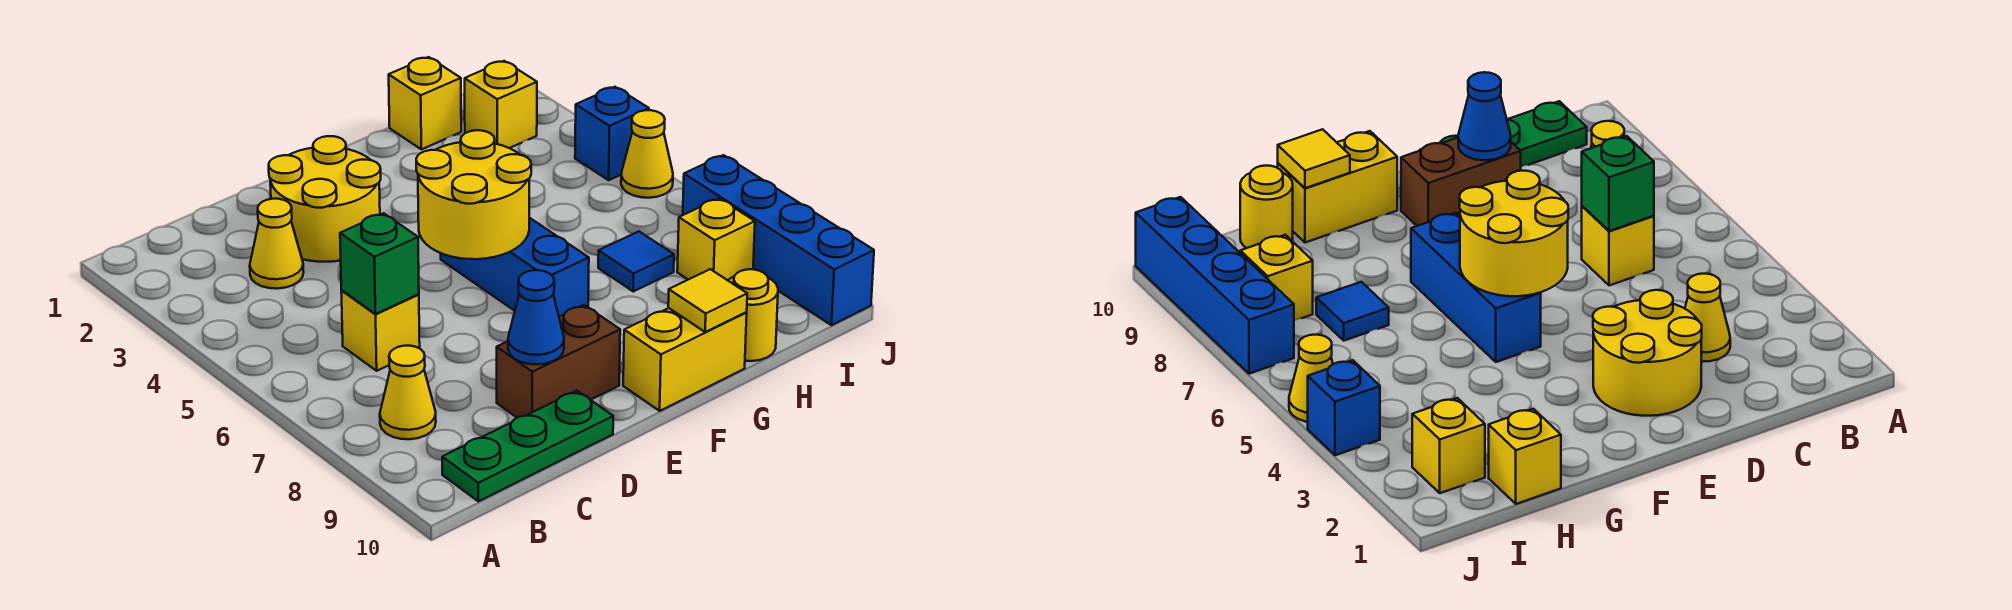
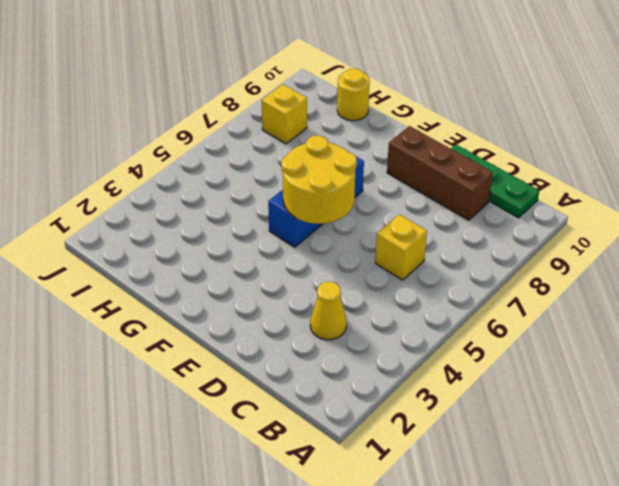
brown brick C9:E9 level 1 -> brown brick D9:E9 level 1
none -> yellow cone B8 level 1
none -> yellow round brick D2:E3 level 1
none -> yellow brick F10:G10 level 1

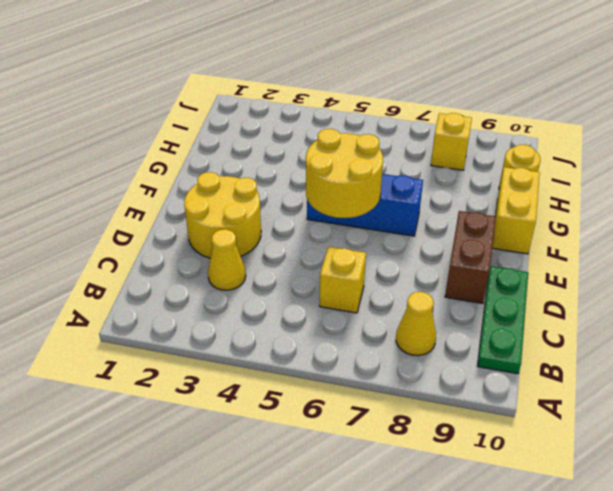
none -> yellow brick H1 level 1
none -> blue tile H7 level 1
none -> yellow brick I2 level 1

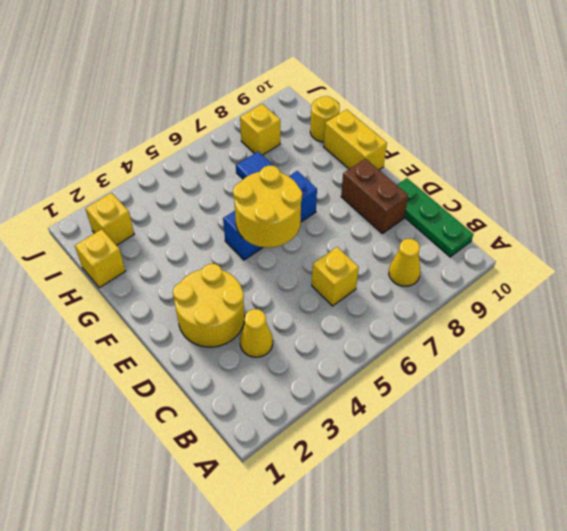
none -> blue brick J4 level 1
none -> yellow cone J5 level 1
none -> blue brick J7:J10 level 1

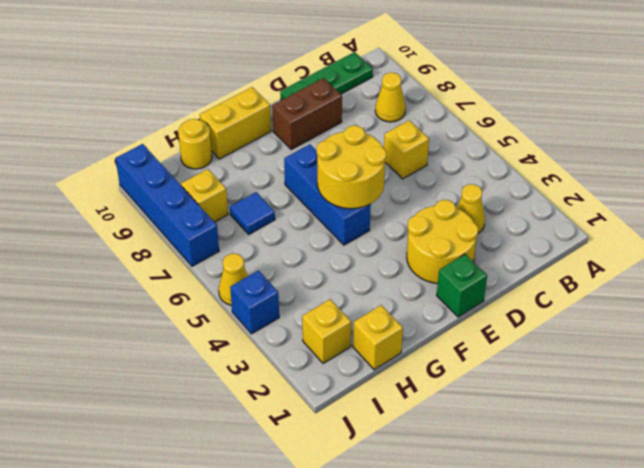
green brick E1 level 1 -> green brick C6 level 2
none -> blue cone D9 level 2
none -> yellow tile G10 level 2

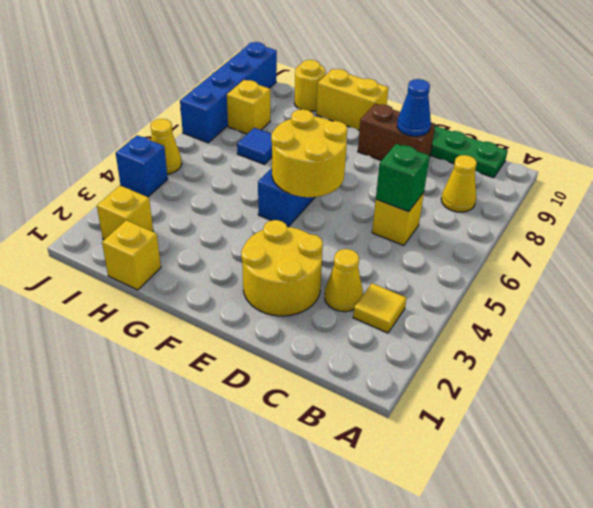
yellow tile B3 level 1 -> yellow tile G10 level 2

